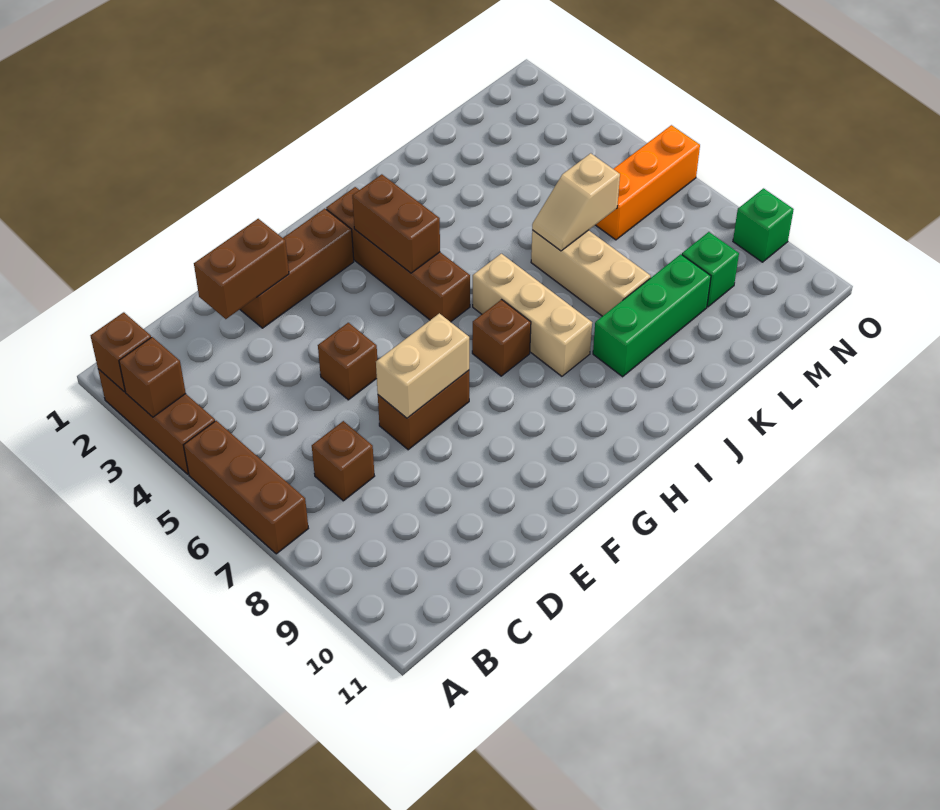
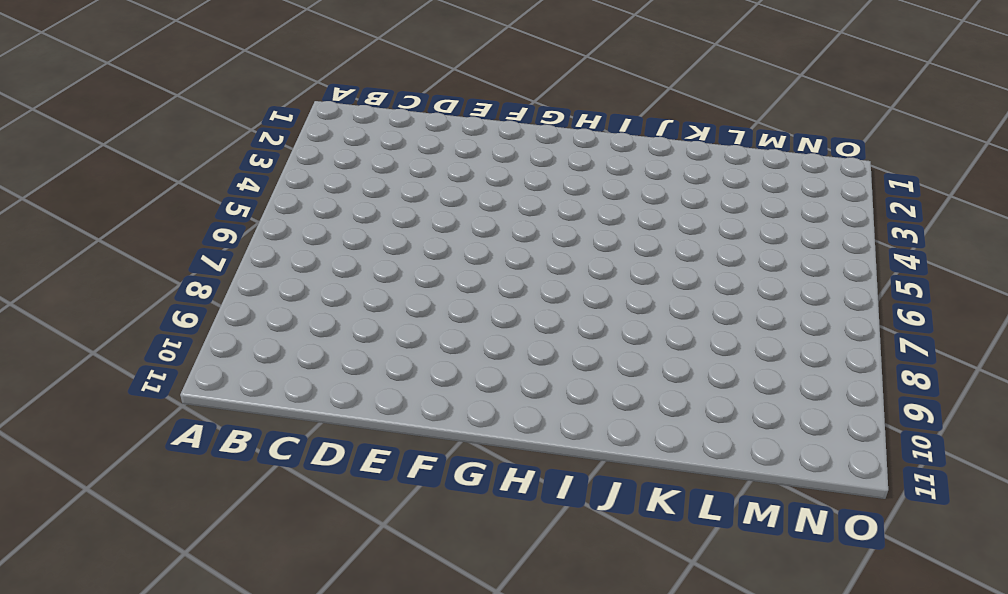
none -> brown brick A2:A4 level 1
none -> brown brick A5:A7 level 1
none -> brown brick C7 level 1

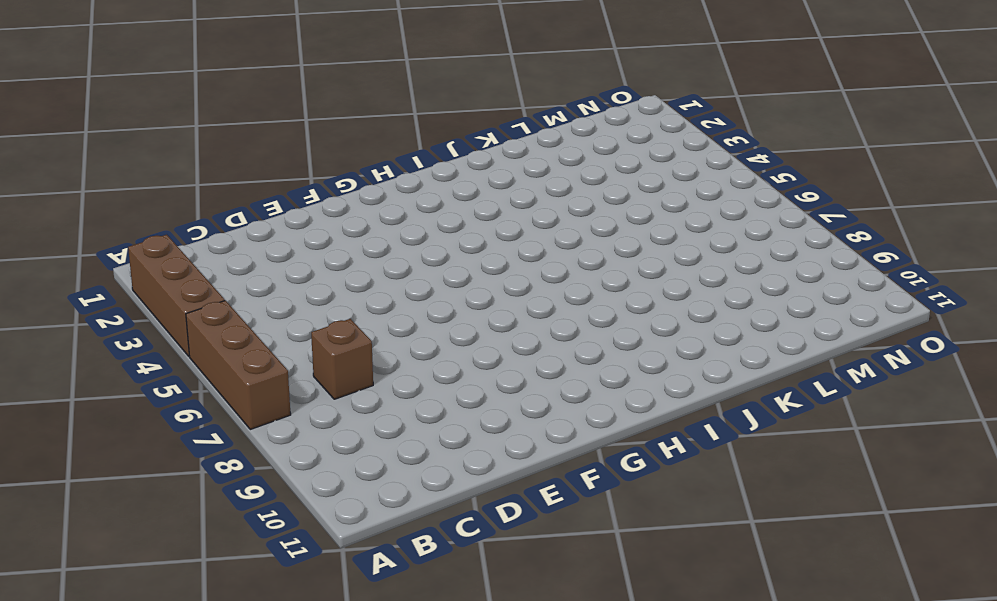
none -> brown brick E2:G2 level 1
none -> brown brick E5 level 1
none -> brown brick E7:F7 level 1

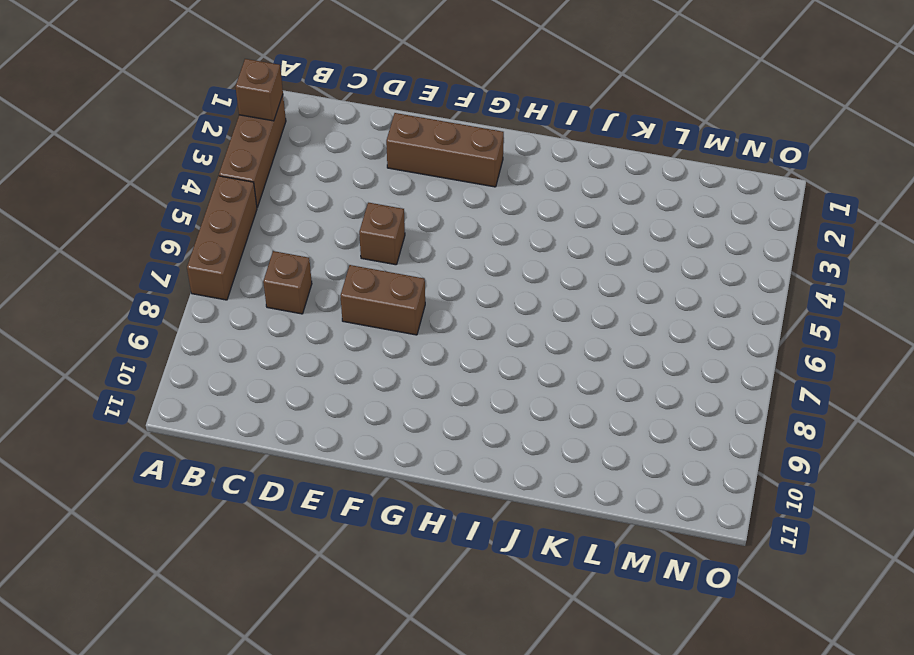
none -> brown brick H2:H5 level 1
none -> brown brick H7 level 1
none -> tan brick I6:I8 level 1

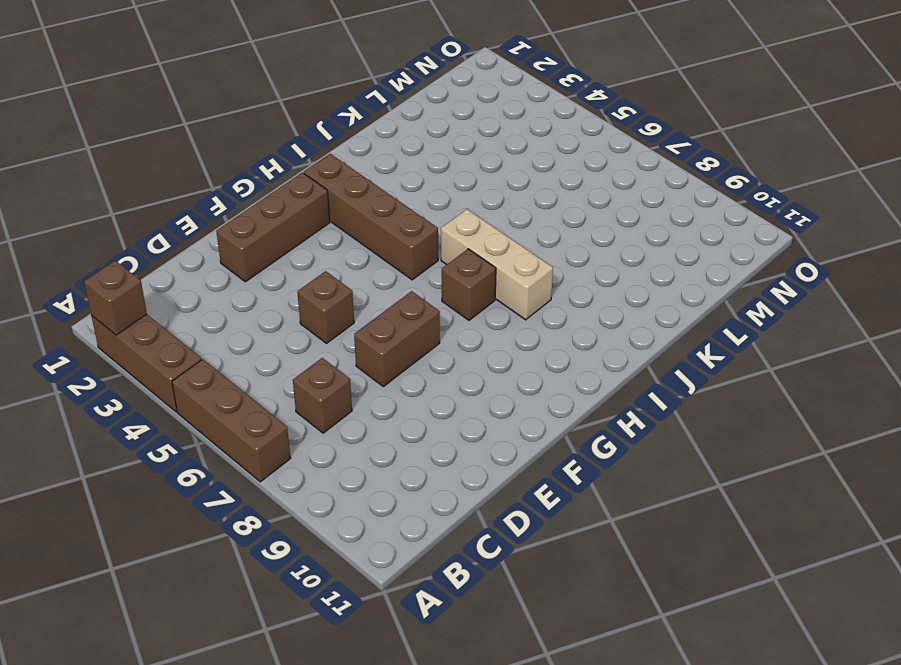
none -> green brick J9:L9 level 1
none -> tan brick K6:K8 level 1
none -> orange brick M6:O6 level 1

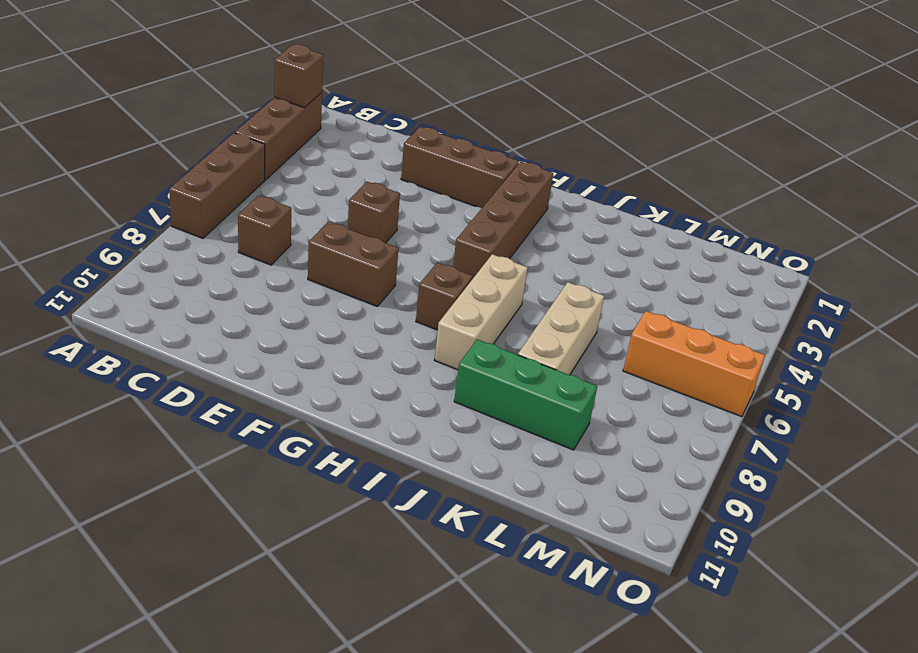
none -> green brick M9 level 1
none -> green brick O9 level 1
none -> brown brick A3 level 2

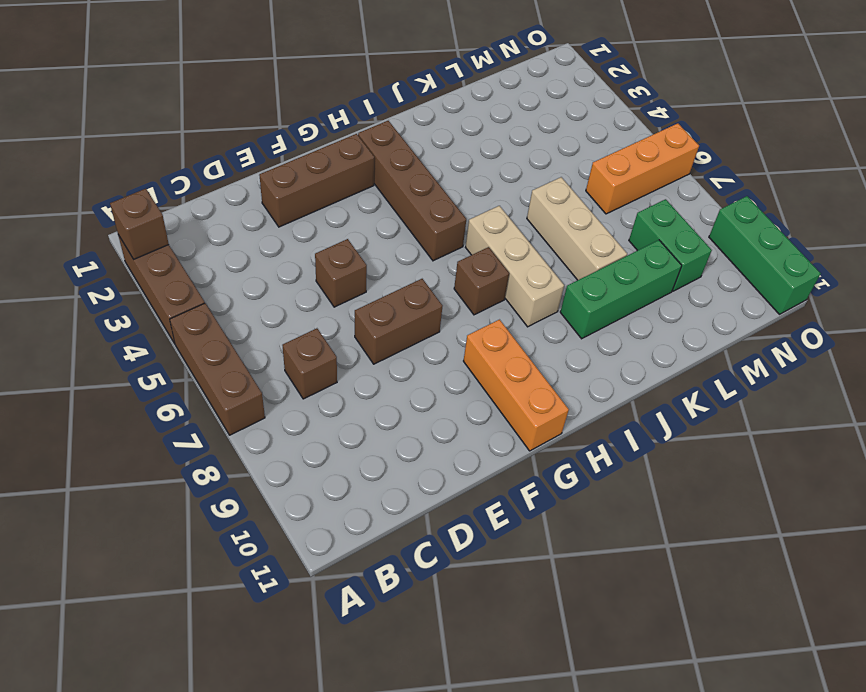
orange brick G9:G11 level 1 -> none
green brick M8:M9 level 1 -> green brick M9 level 1
green brick O9:O11 level 1 -> green brick O9 level 1
none -> brown brick A3 level 2
none -> brown brick D2:E2 level 2
none -> tan brick E7:F7 level 2

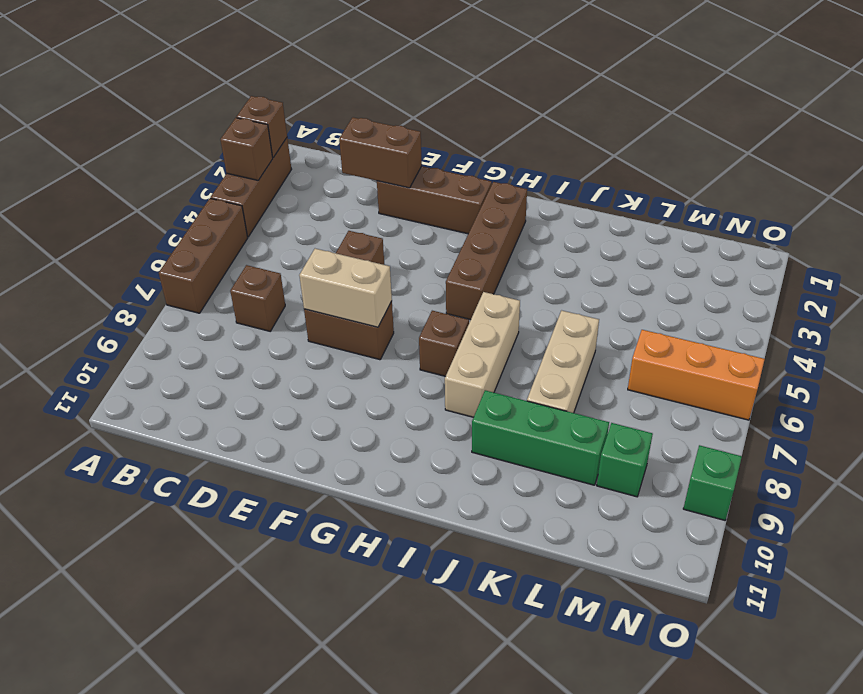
none -> brown brick H3:H4 level 2
none -> tan slope K6:L6 level 2 top L

